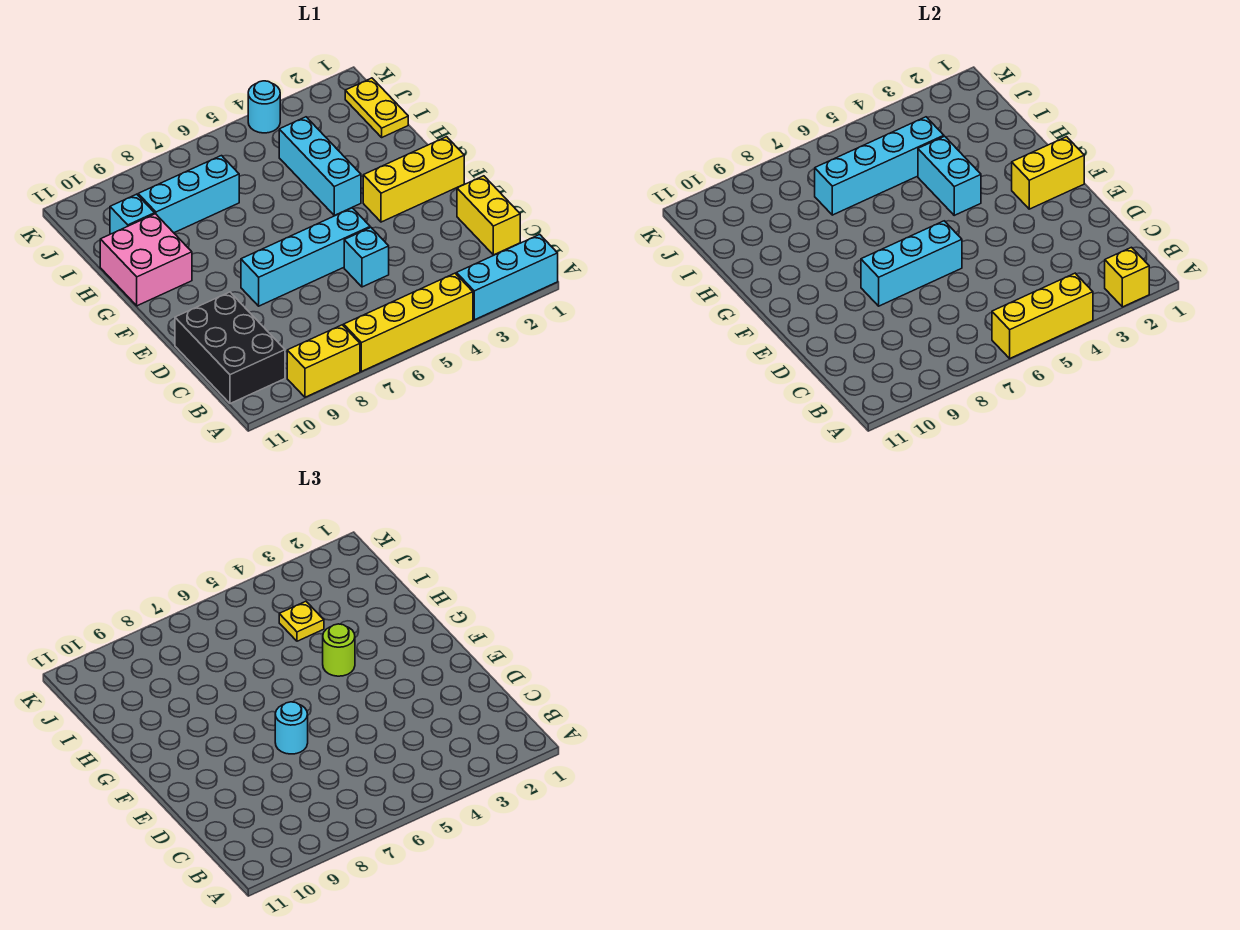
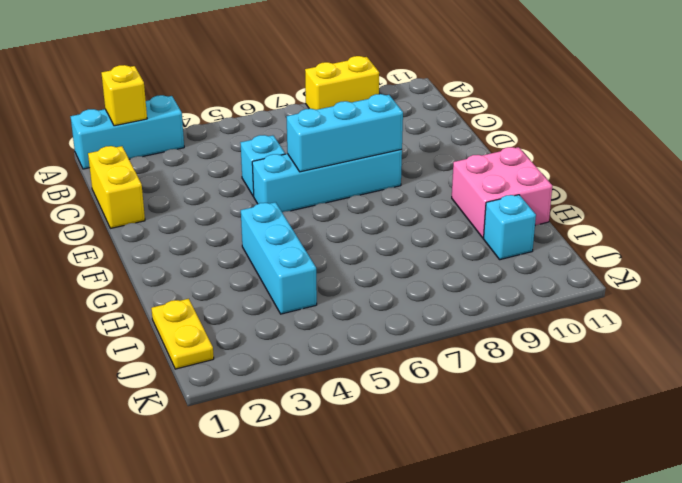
none -> yellow brick A4:A7 level 1
none -> black brick B10:D11 level 1
none -> yellow brick F1:F3 level 1

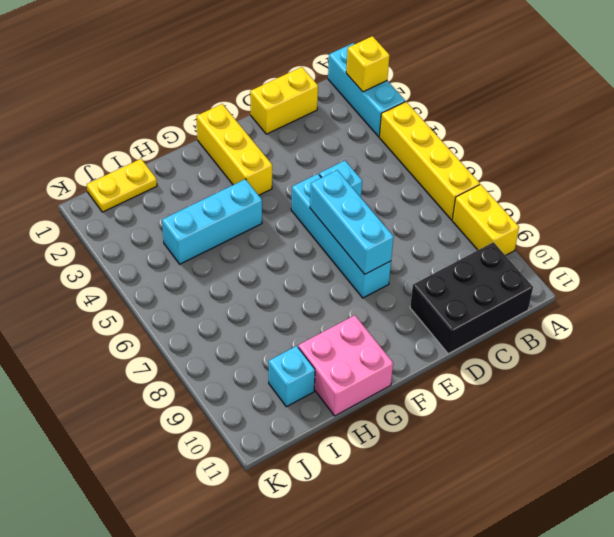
none -> cyan brick I7:I9 level 1
none -> cyan round brick K4 level 1
none -> yellow brick A4:A6 level 2

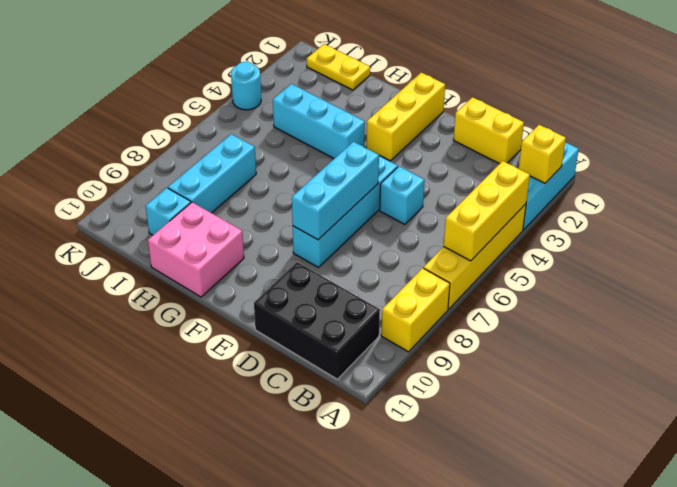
none -> yellow brick F1:F2 level 2
none -> cyan brick G4:H4 level 2
none -> cyan brick I4:I7 level 2

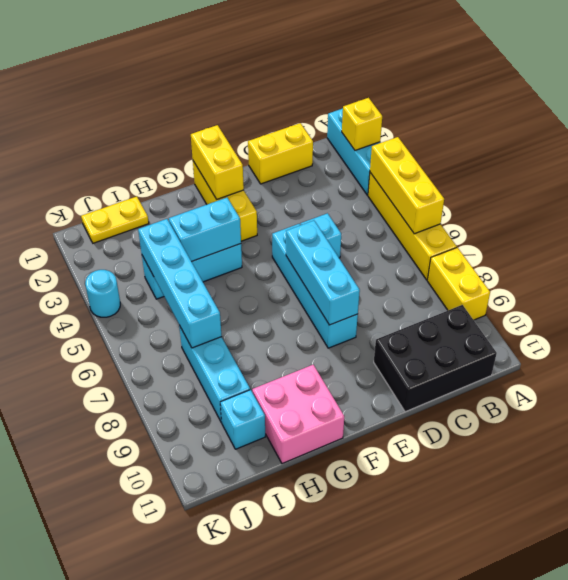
none -> cyan round brick E7 level 3
none -> lime round brick G4 level 3
none -> yellow plate I4 level 3

